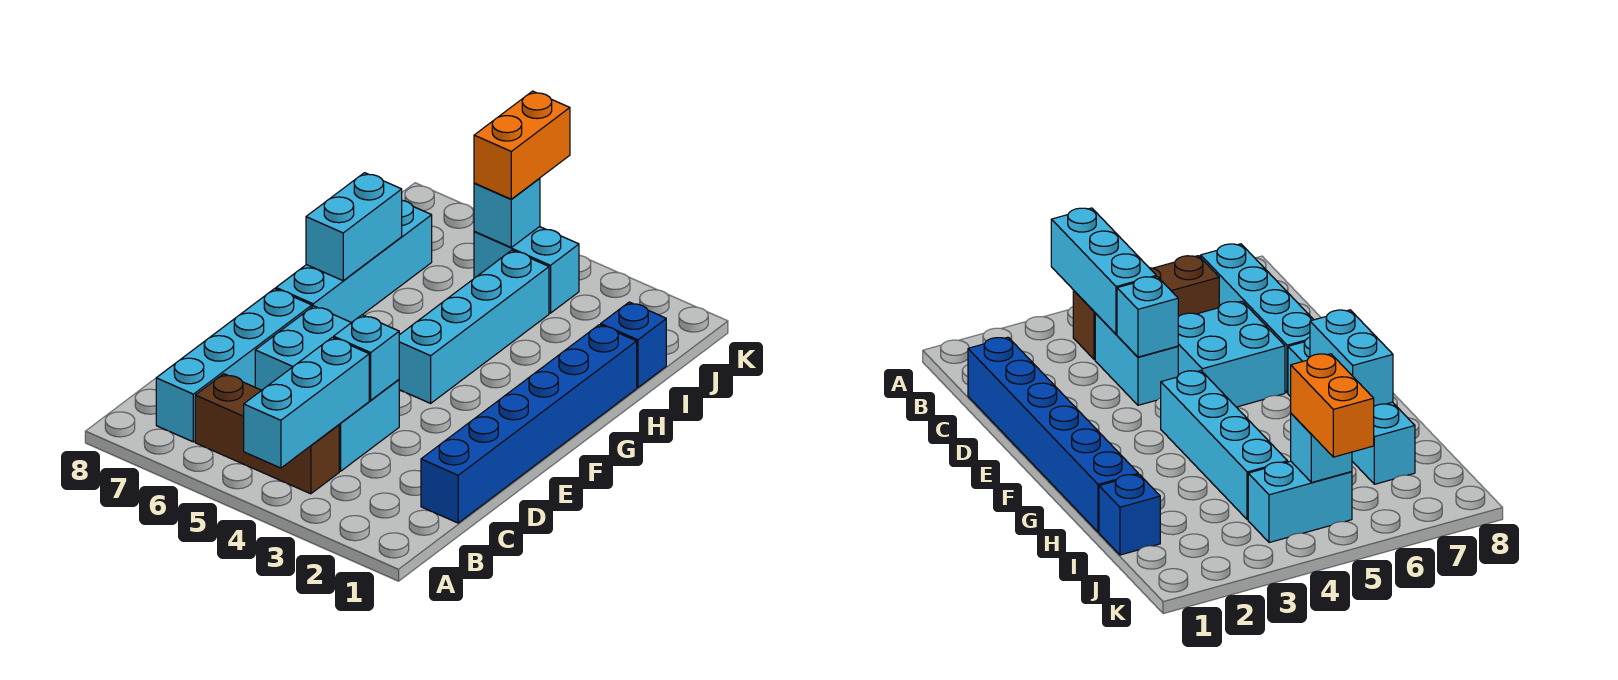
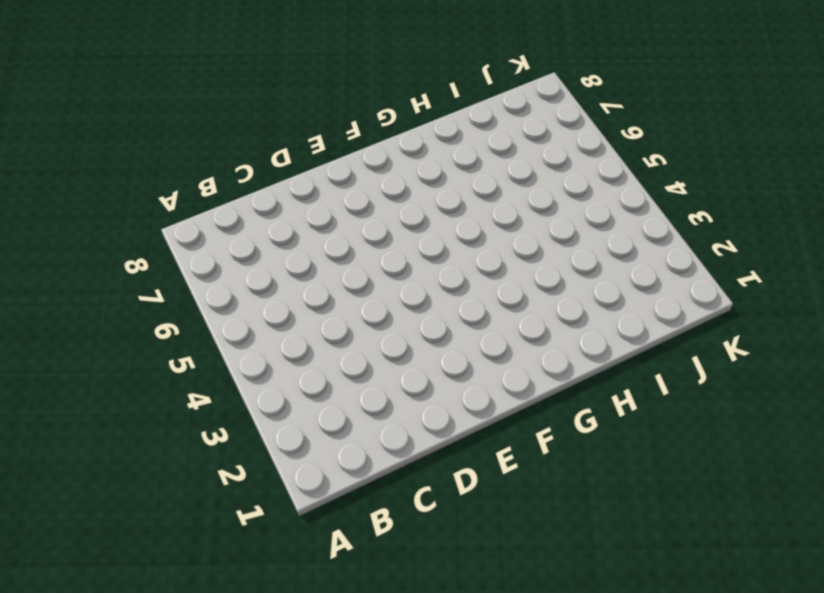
none -> brown brick B4:B6 level 1
none -> cyan brick B7:E7 level 1
none -> blue brick C1:H1 level 1

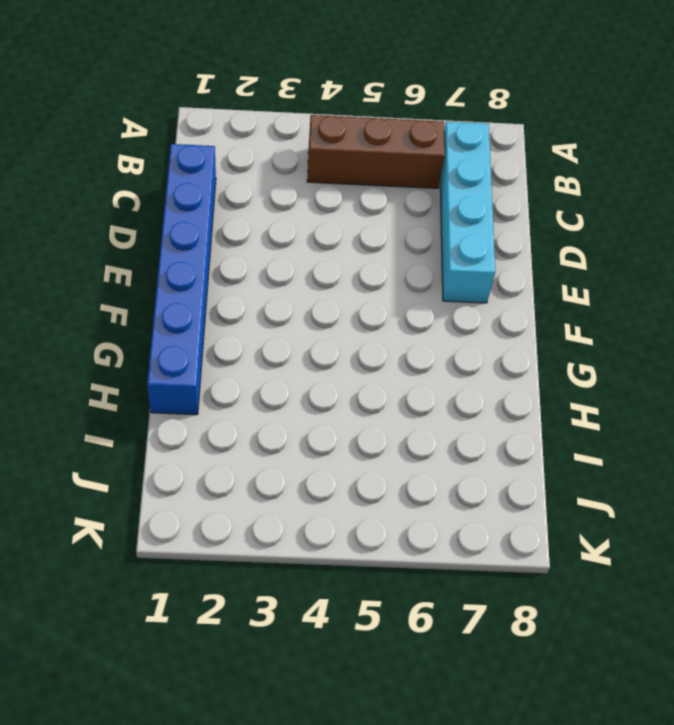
none -> cyan brick C4:D4 level 1
none -> cyan brick D5:E6 level 1
none -> cyan brick F4:I4 level 1

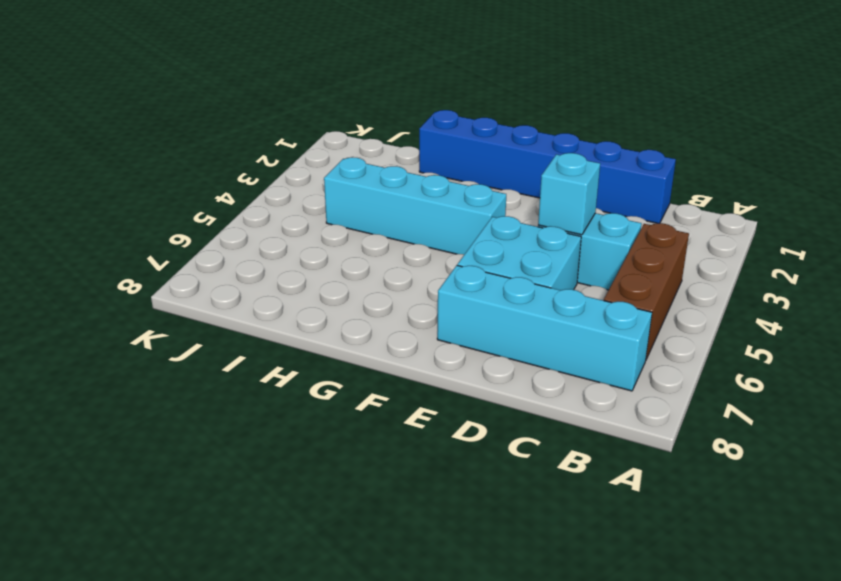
none -> cyan brick F7:I7 level 1
none -> blue brick I1 level 1
none -> cyan brick J4:J5 level 1

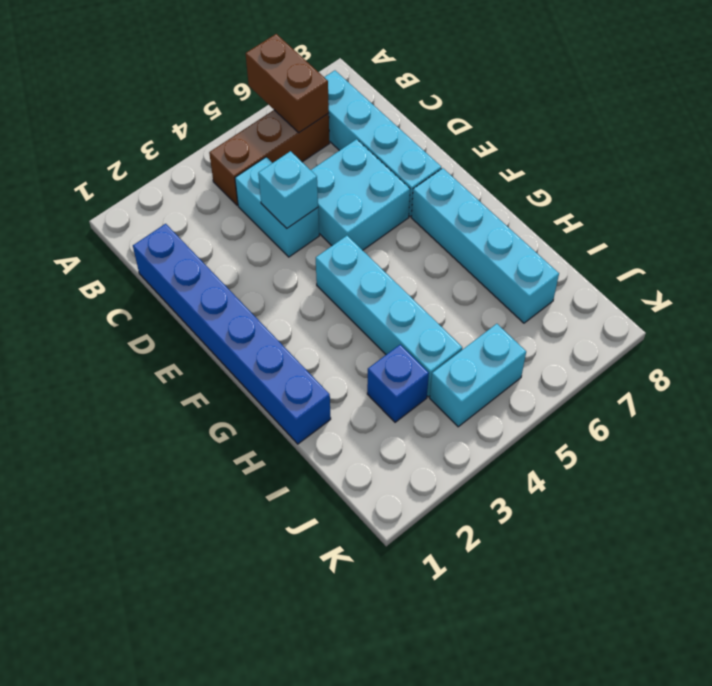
brown brick A6:B6 level 2 -> none
blue brick I3 level 1 -> blue brick I1 level 1
none -> cyan brick A4:C4 level 2
none -> cyan brick G7:H7 level 2
none -> cyan brick J5 level 2

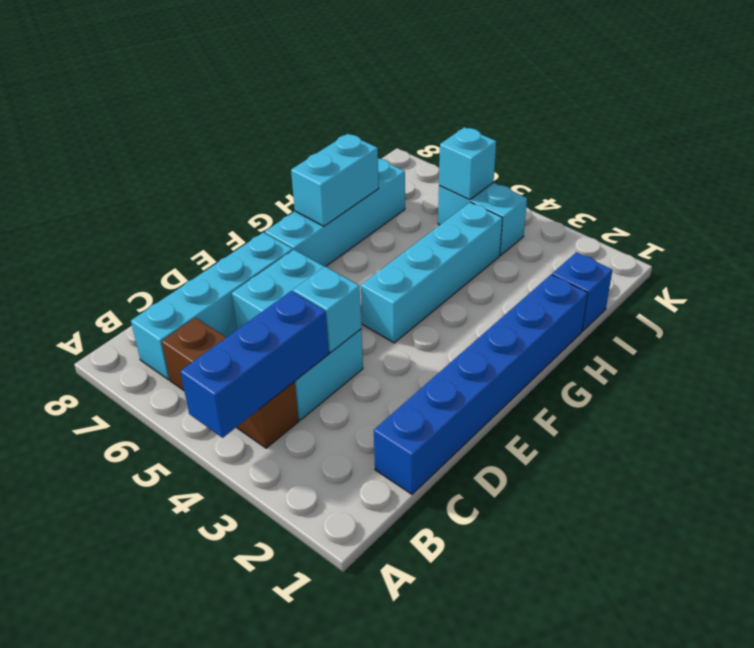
blue brick A4:C4 level 2 -> cyan brick A4:C4 level 2
none -> orange brick J5:K5 level 3

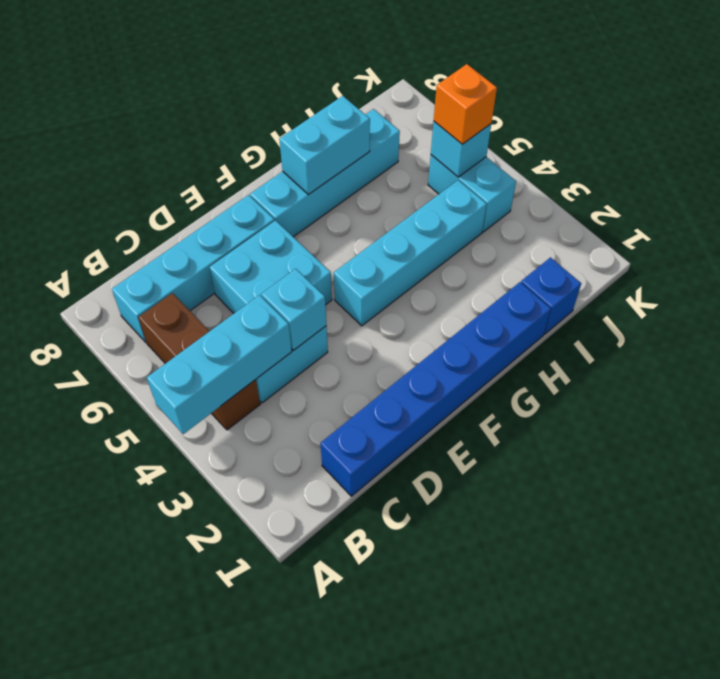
orange brick J5 level 3 -> orange brick J5:K5 level 3

